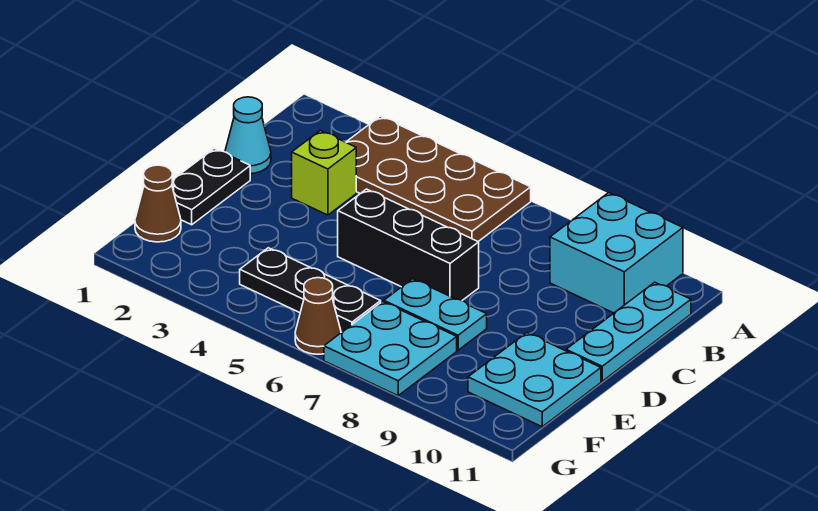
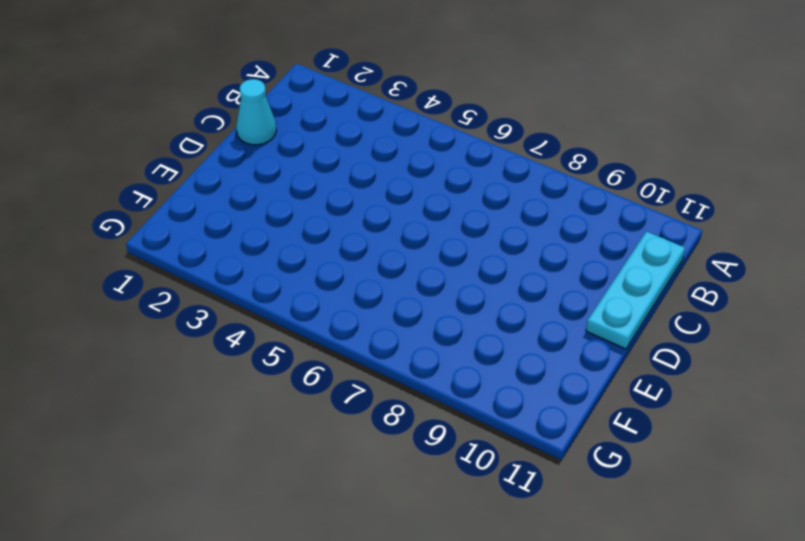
none -> brown plate A3:B6 level 1
none -> cyan brick A9:B10 level 1
none -> lime brick C3 level 1

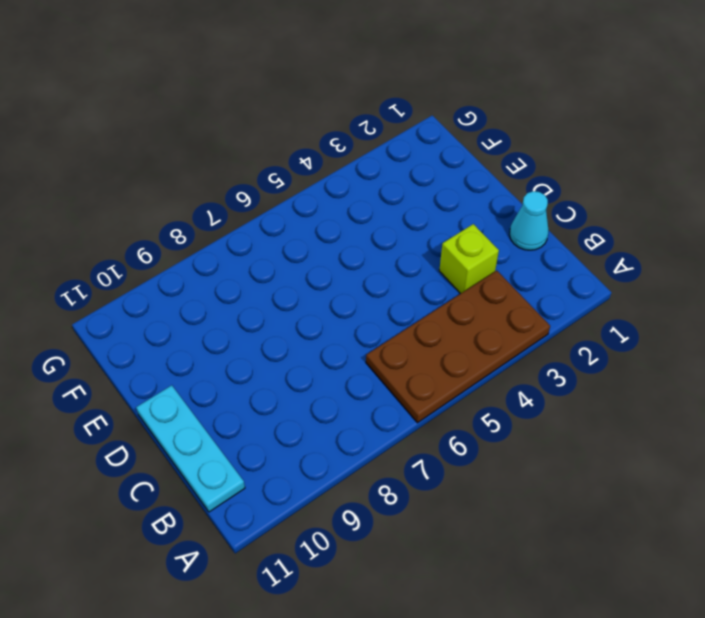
none -> cyan brick A9:B10 level 1
none -> black plate D1:E1 level 1
none -> black brick D5:D7 level 1

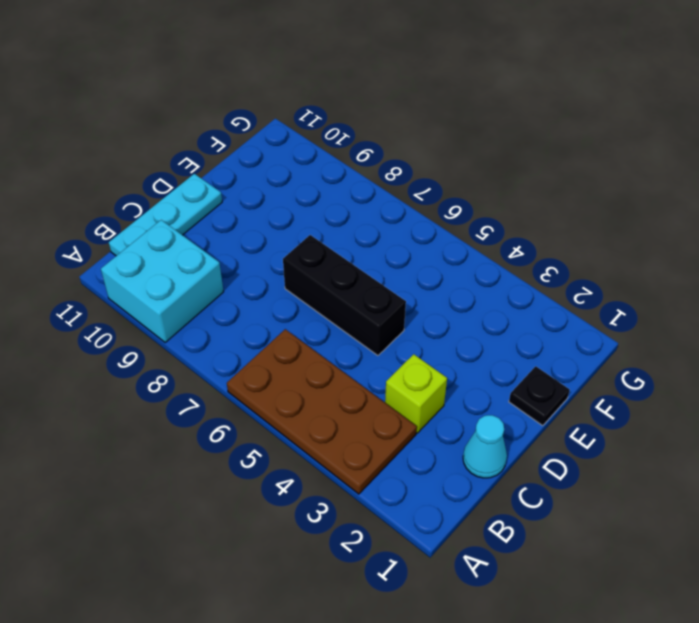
black plate E1 level 1 -> black plate D1:E1 level 1
none -> cyan plate E7:E8 level 1
none -> cyan plate E10:F11 level 1
none -> brown cone F1 level 1

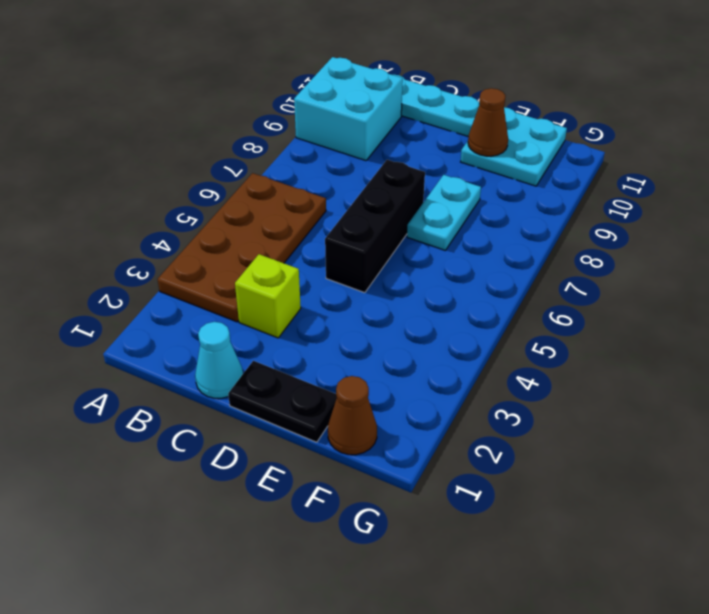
brown cone E10 level 2 -> brown cone G6 level 1
none -> black plate F4:F6 level 1
none -> cyan plate F7:G8 level 1

